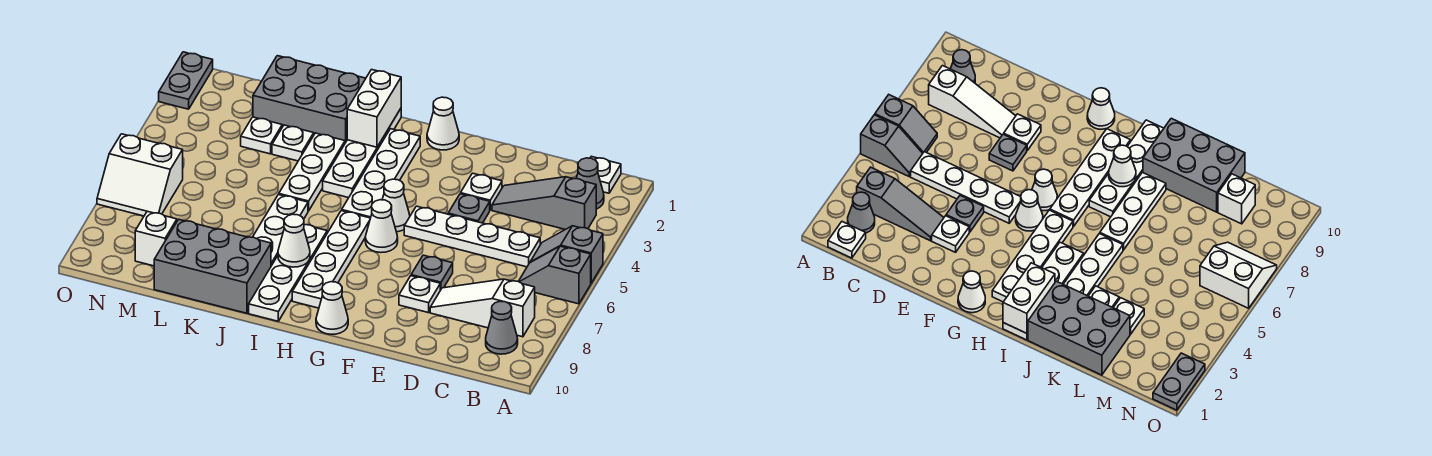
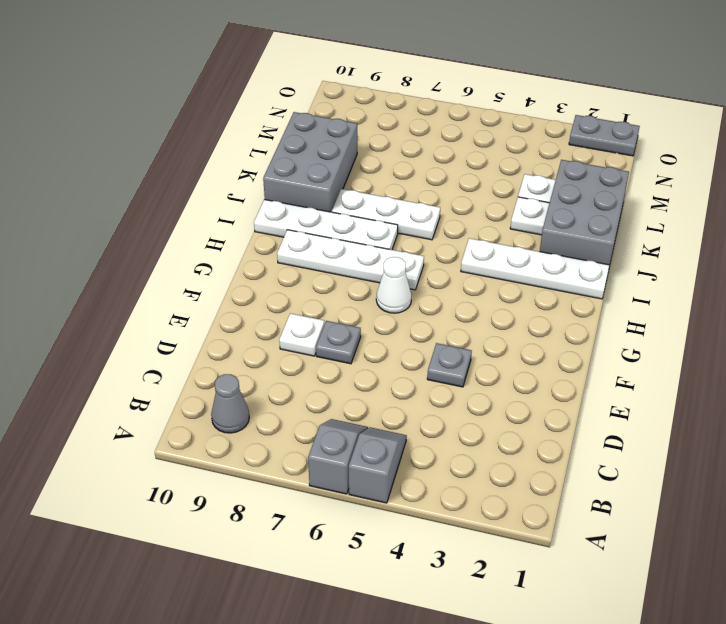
none -> white plate B1 level 1
none -> grey cone B2 level 1
none -> grey slope B3:D3 level 1 top B
none -> white slope B8:D8 level 1 top B

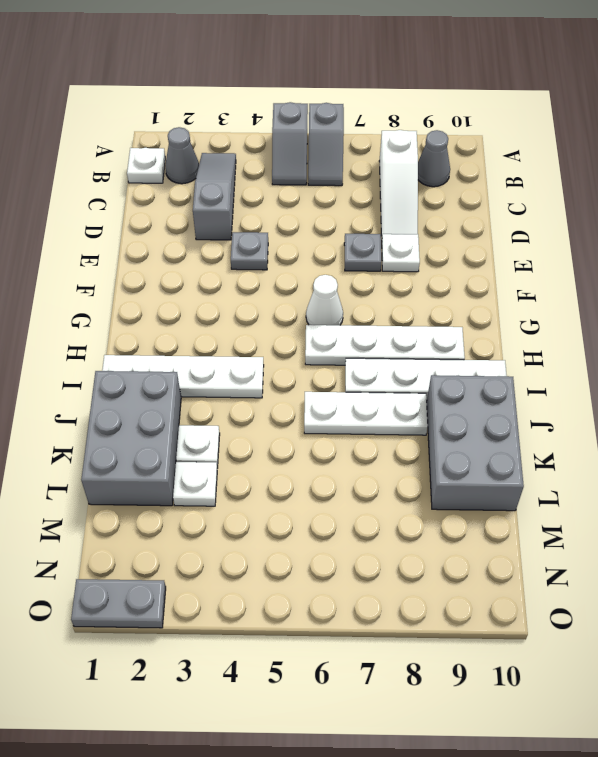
grey slope B3:D3 level 1 top D -> grey slope B3:D3 level 1 top B
none -> white plate C5:F5 level 1
none -> white plate E3 level 1
none -> white cone G1 level 1
none -> white cone G5 level 1

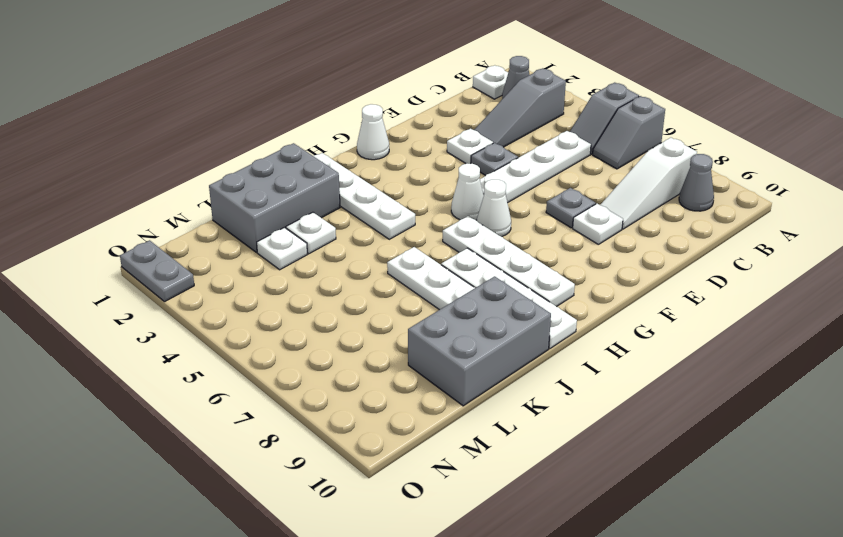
none -> white cone G10 level 1
none -> white plate H2:H5 level 1
none -> white plate J3:J5 level 1
none -> white brick M9 level 1

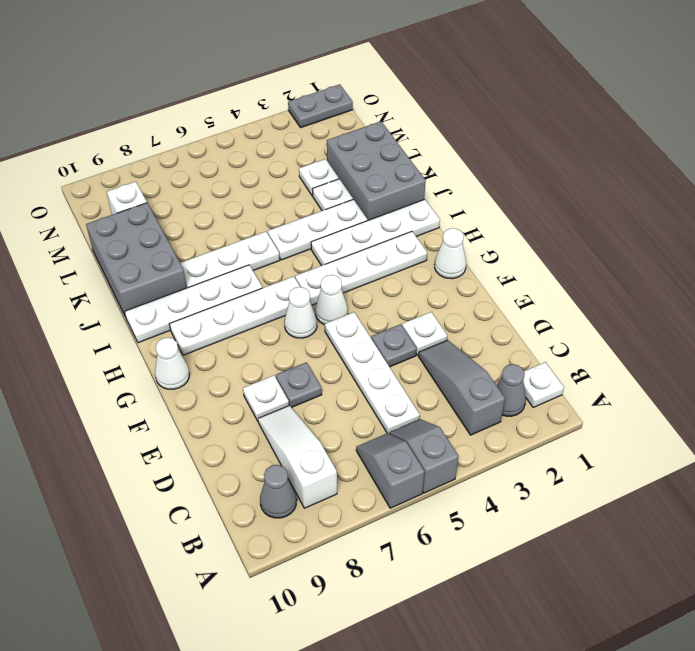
none -> white slope N6:O7 level 1 top 6
none -> white brick I1:I2 level 2
none -> white cone I8 level 2

